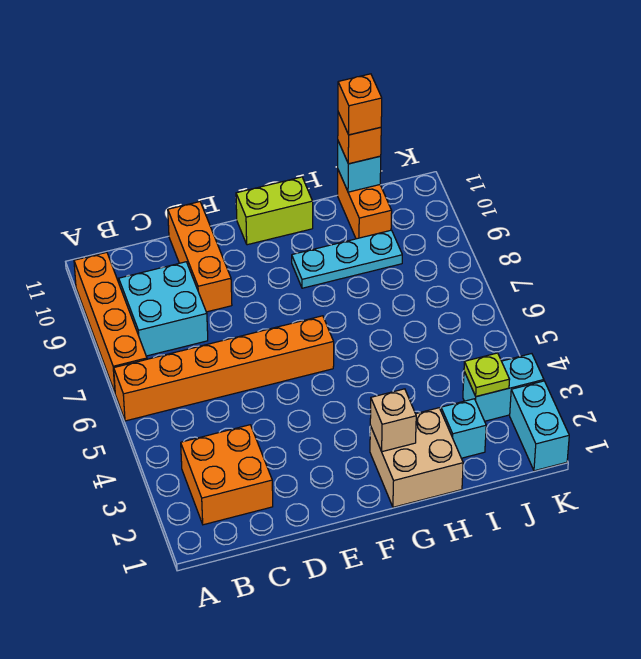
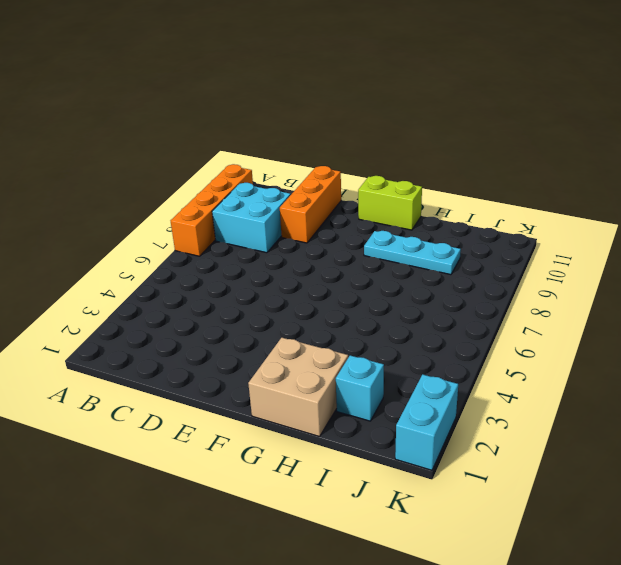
none -> orange brick A6:F6 level 1
none -> orange brick B2:C3 level 1
none -> orange brick I10:I11 level 1

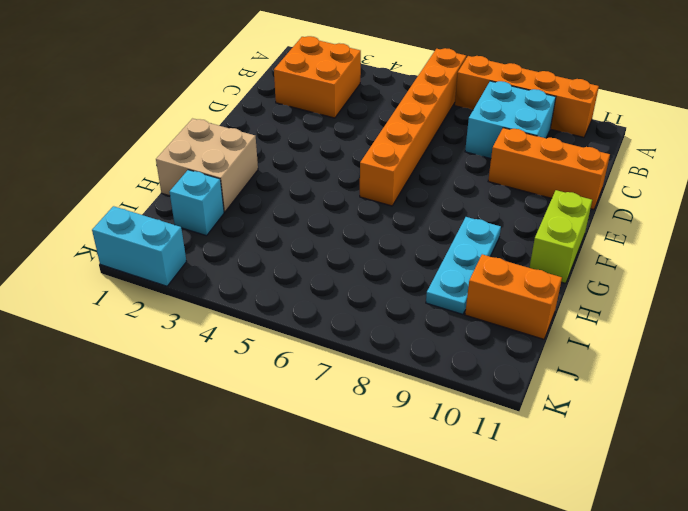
none -> cyan brick J3:K3 level 1
none -> tan brick G2 level 2
none -> cyan brick I11 level 2

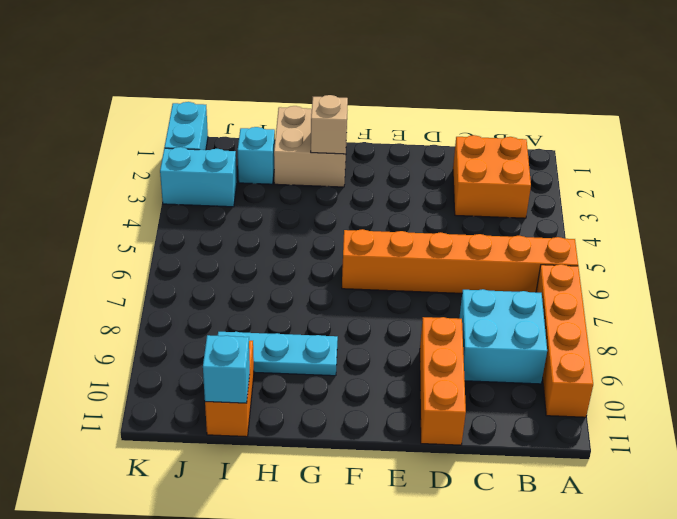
none -> lime brick F11:G11 level 1
none -> lime plate J3 level 2
none -> orange brick I11 level 3

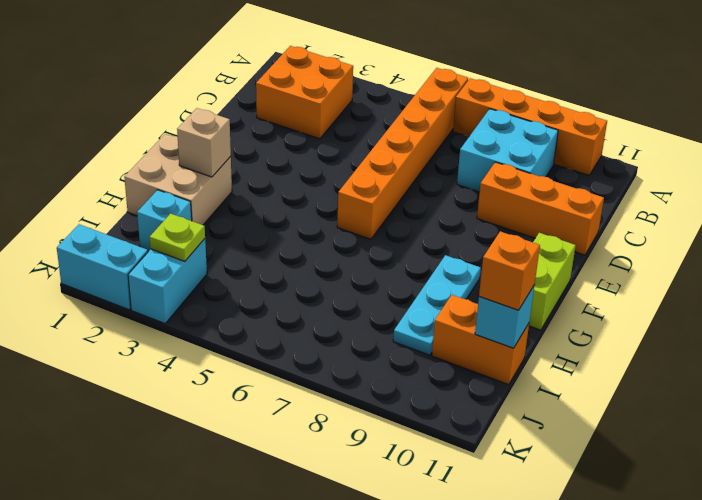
none -> orange brick I11 level 4

